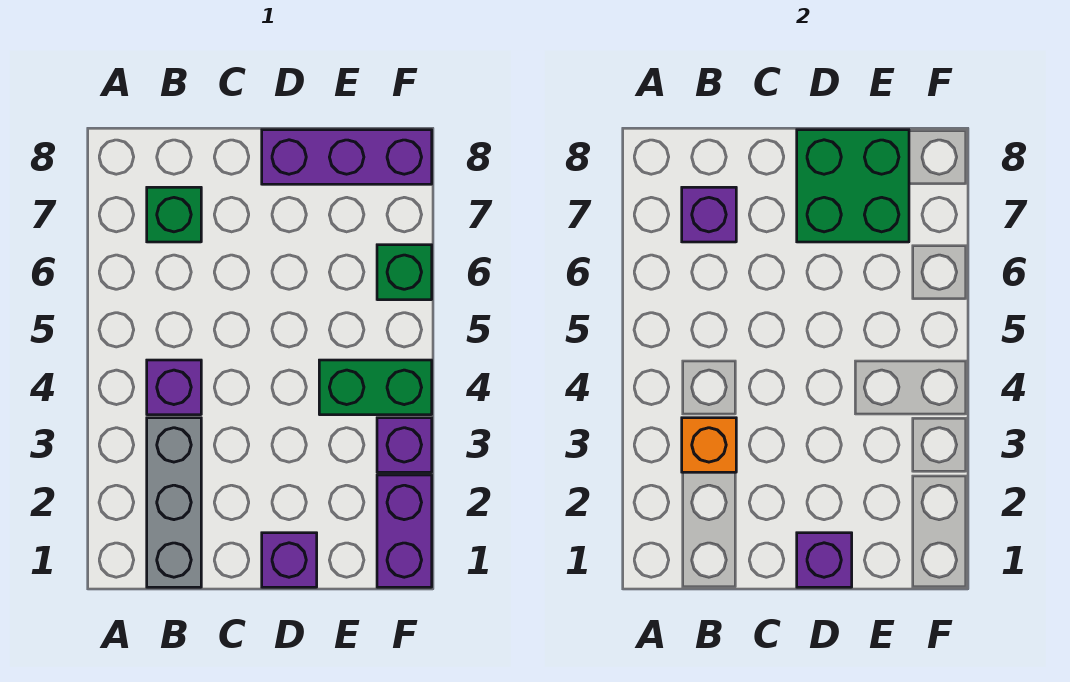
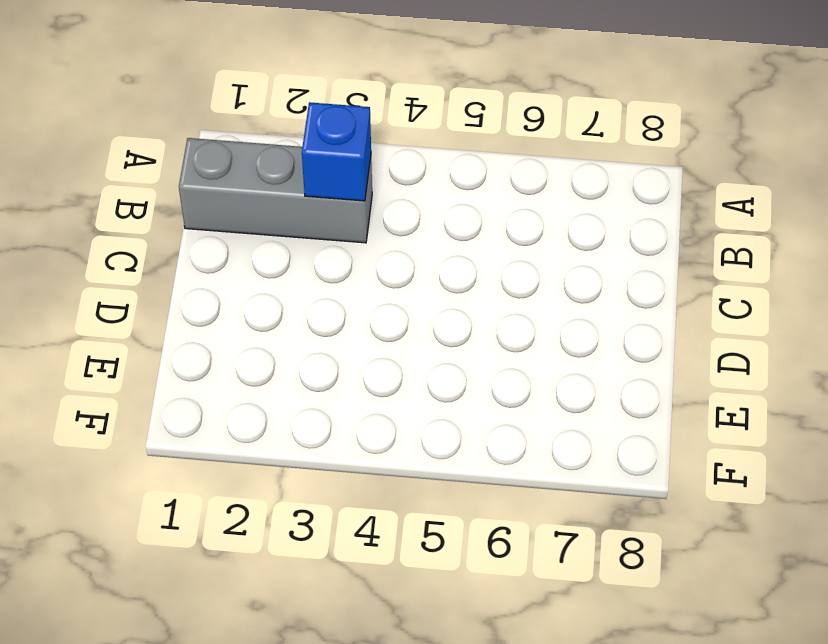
blue brick B3 level 2 -> orange brick B3 level 2
none -> purple brick B4 level 1
none -> green brick B7 level 1
none -> purple brick D1 level 1

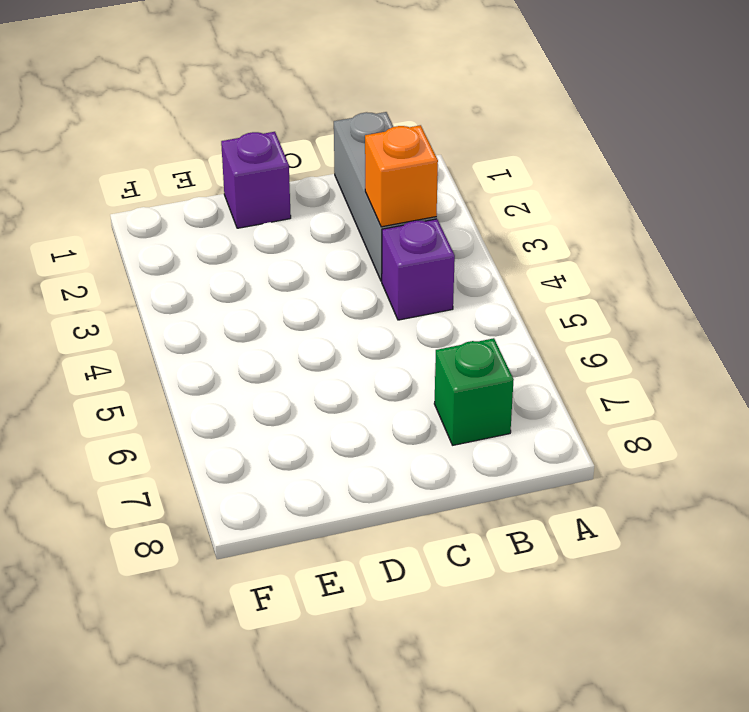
none -> purple brick D8:F8 level 1
none -> green brick E4:F4 level 1
none -> purple brick F1:F2 level 1

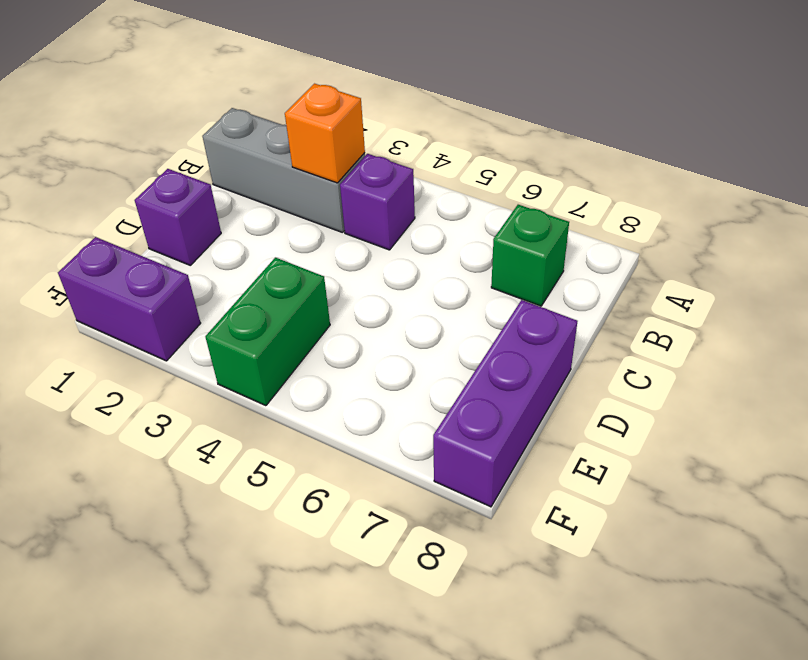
none -> purple brick F3 level 1
none -> green brick F6 level 1
none -> purple brick B7 level 2

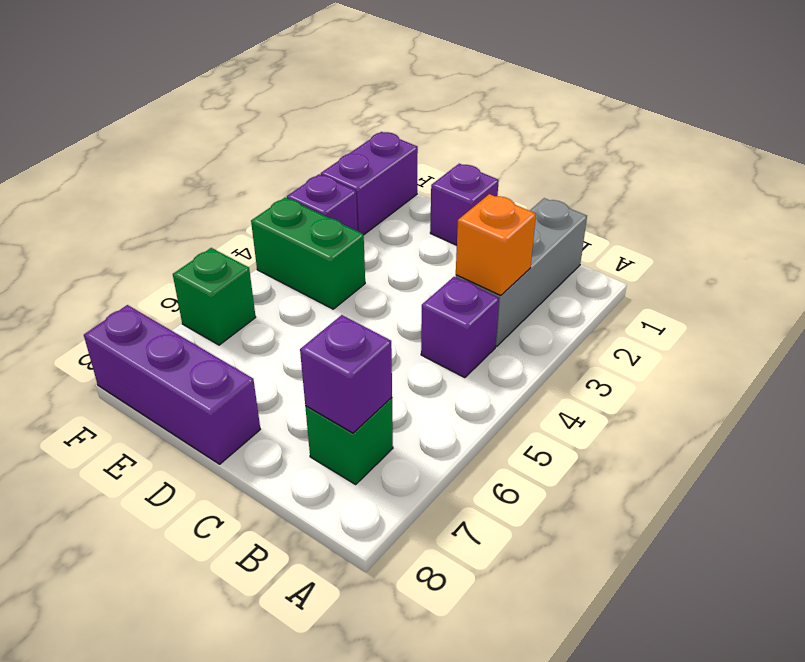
none -> purple brick D1 level 2
none -> green brick D7:E8 level 2

